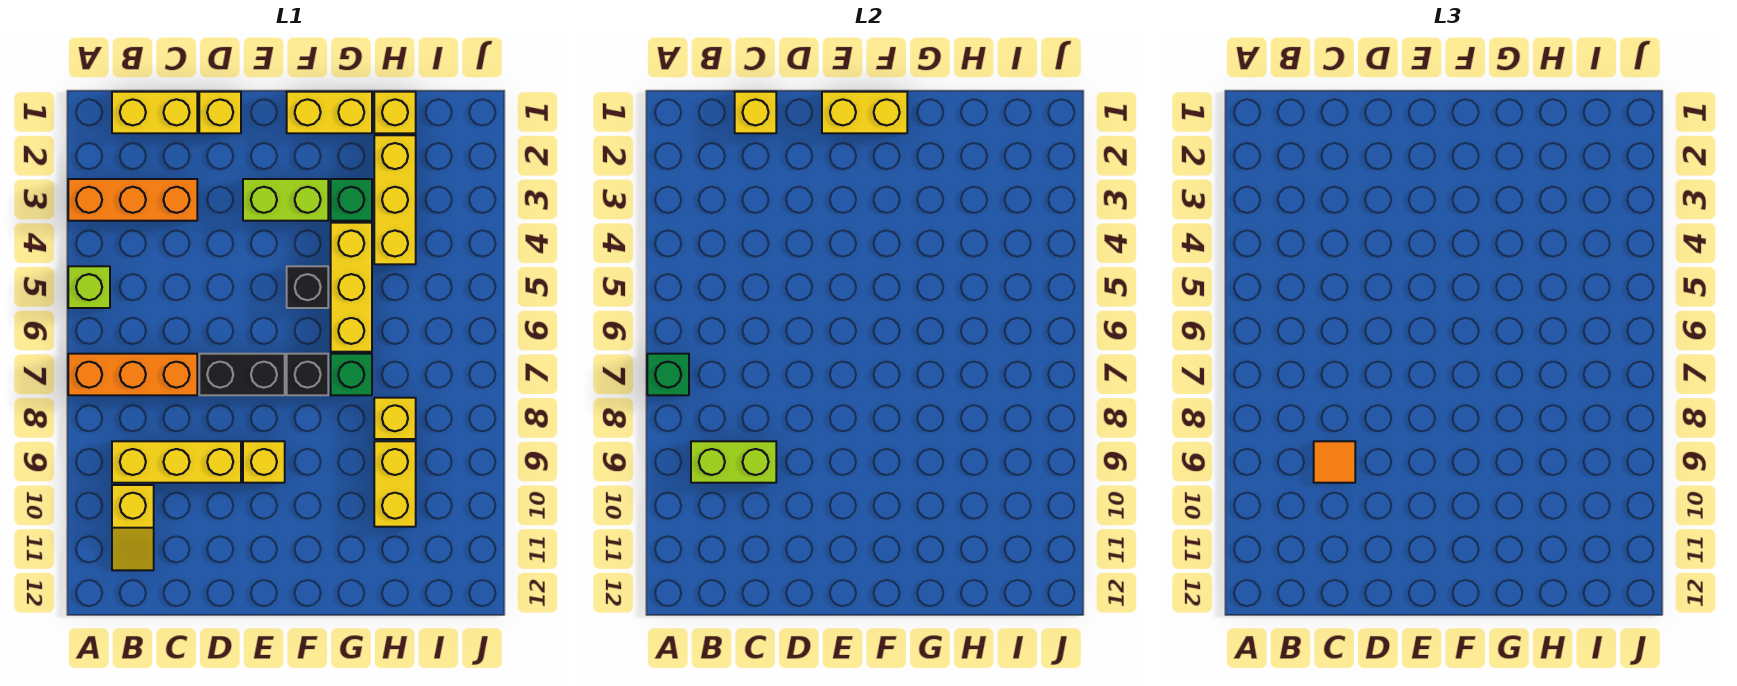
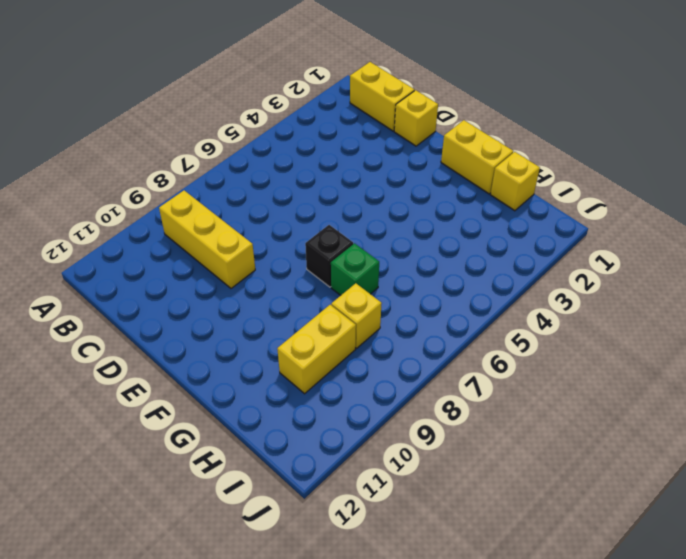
none -> orange brick A3:C3 level 1
none -> lime brick A5 level 1
none -> orange brick A7:C7 level 1

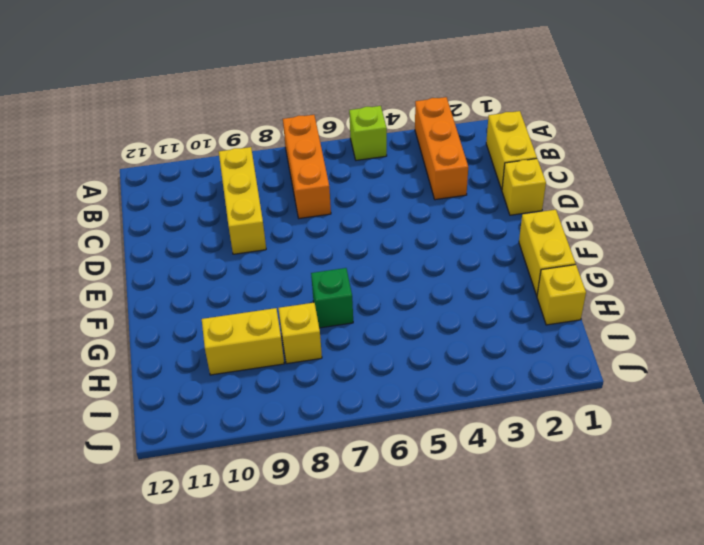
none -> yellow slope B10:B11 level 1 top 10
none -> black brick D7:E7 level 1
none -> lime brick E3:F3 level 1

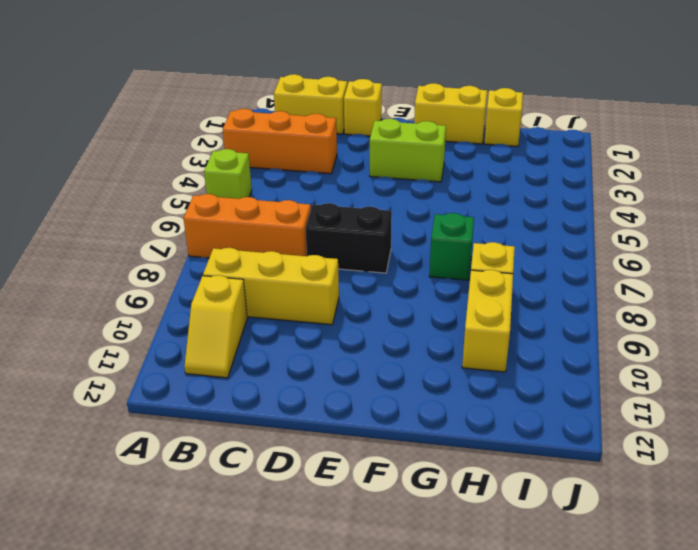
none -> yellow brick E9 level 1
none -> black brick F5 level 1
none -> black brick F7 level 1

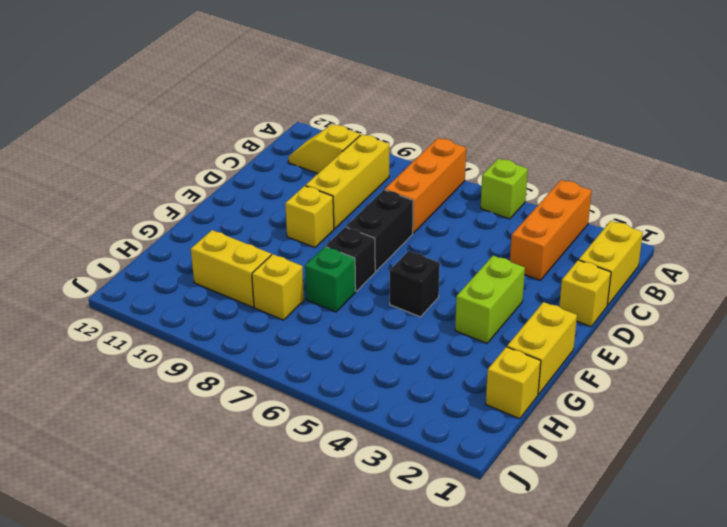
none -> green brick G3 level 1
none -> yellow brick G4:G6 level 1
none -> yellow brick H2:H4 level 1

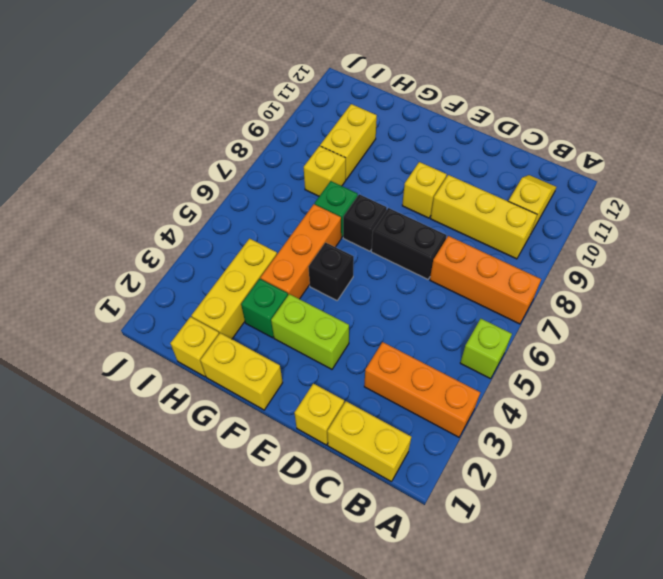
orange brick G4:G6 level 1 -> yellow brick G4:G6 level 1
none -> green brick A7 level 2
none -> lime brick B9:C9 level 2
none -> yellow brick C1 level 2

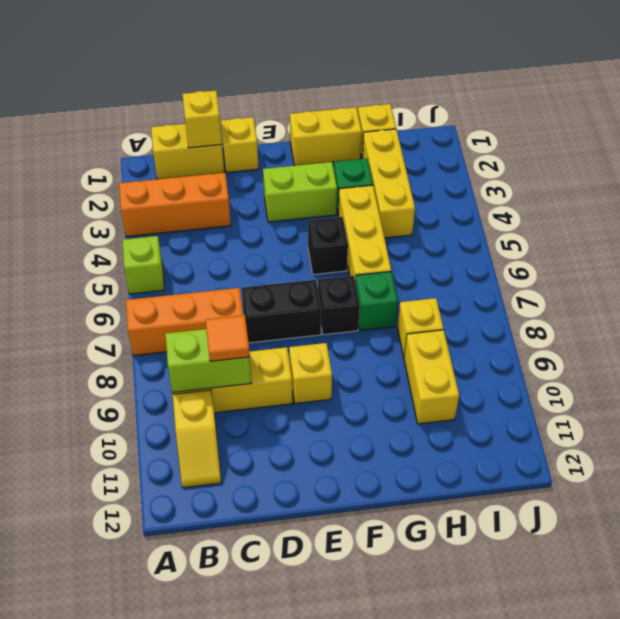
none -> green brick A7 level 2
none -> yellow brick E1:F1 level 2

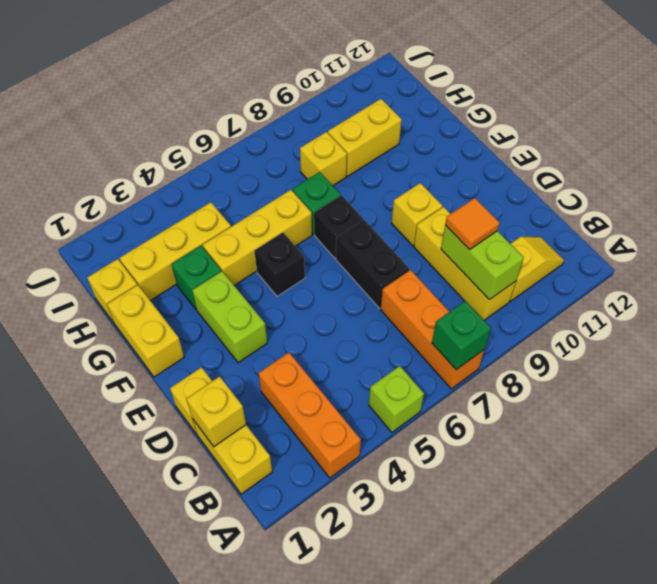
none -> yellow brick E1:F1 level 2

